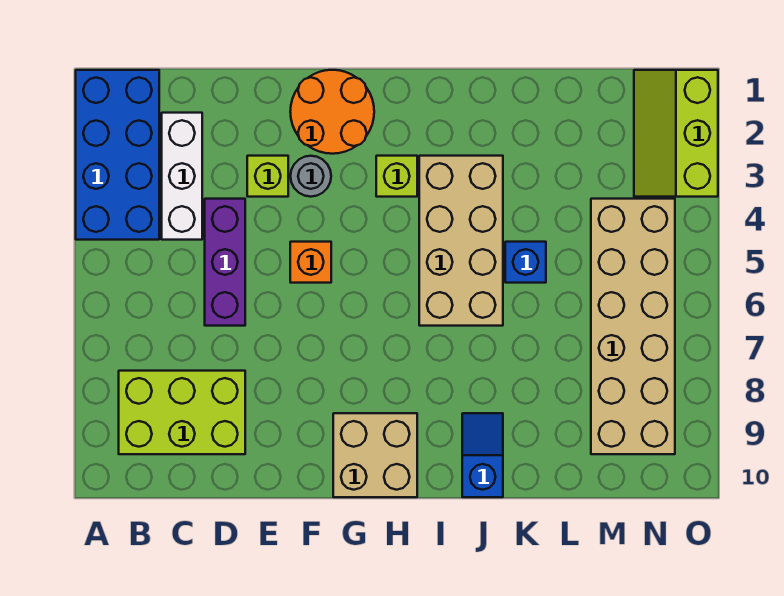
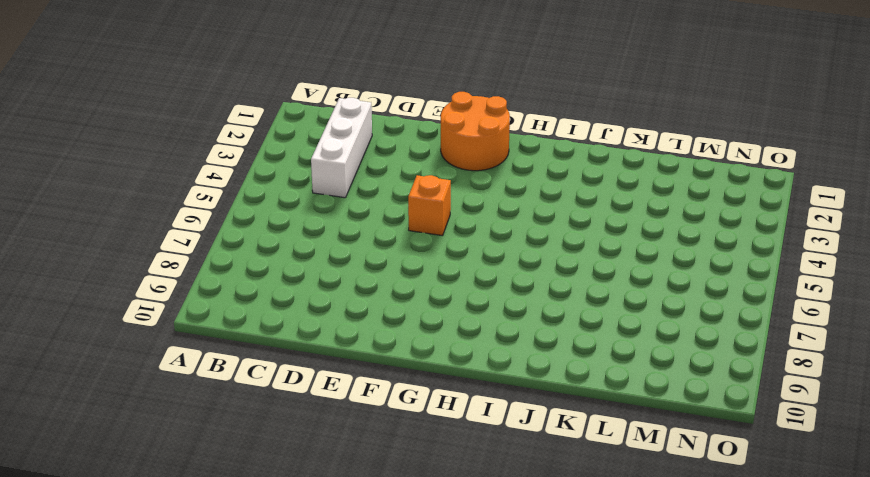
none -> blue brick A1:B4 level 1
none -> lime brick B8:D9 level 1
none -> purple brick D4:D6 level 1

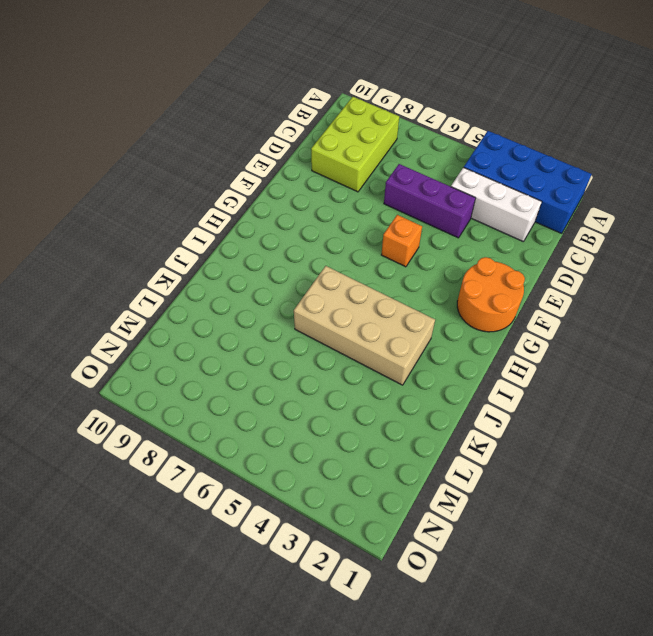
none -> lime brick E3 level 1
none -> grey round brick F3 level 1
none -> tan brick G9:H10 level 1

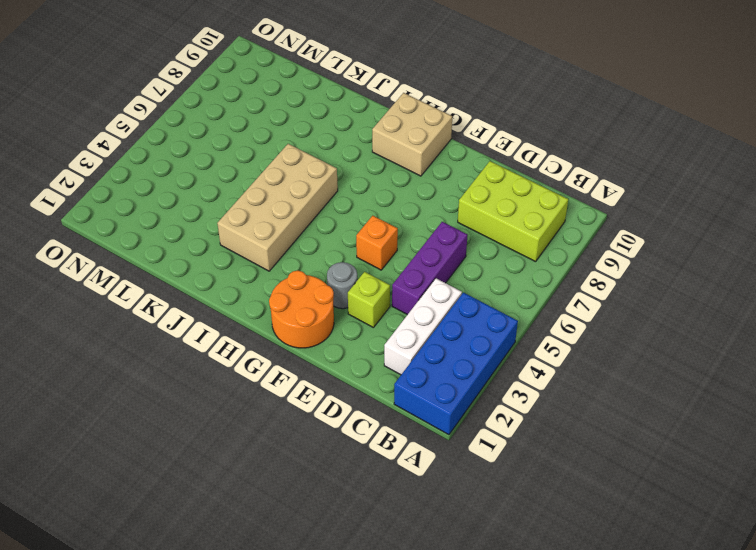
none -> lime brick H3 level 1
none -> blue slope J9:J10 level 1 top 10
none -> blue brick K5 level 1

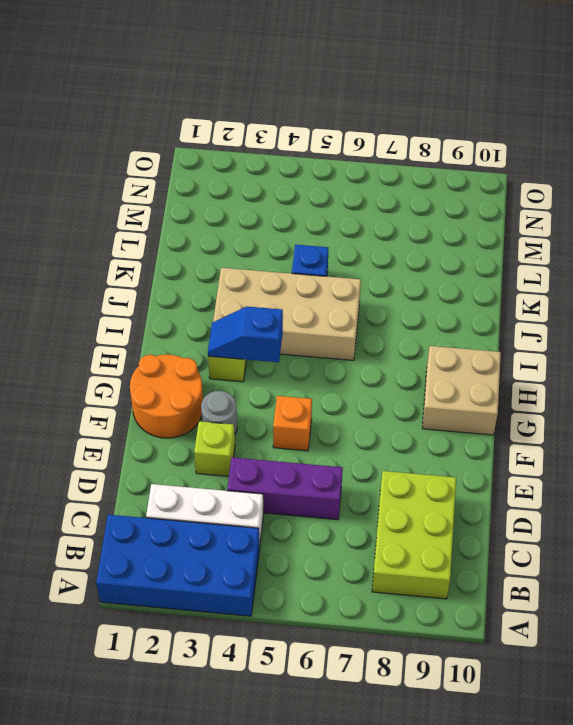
blue slope H3:H4 level 2 top 4 -> blue slope J9:J10 level 1 top 10
none -> tan brick M4:N9 level 1
none -> lime slope N1:O3 level 1 top O

